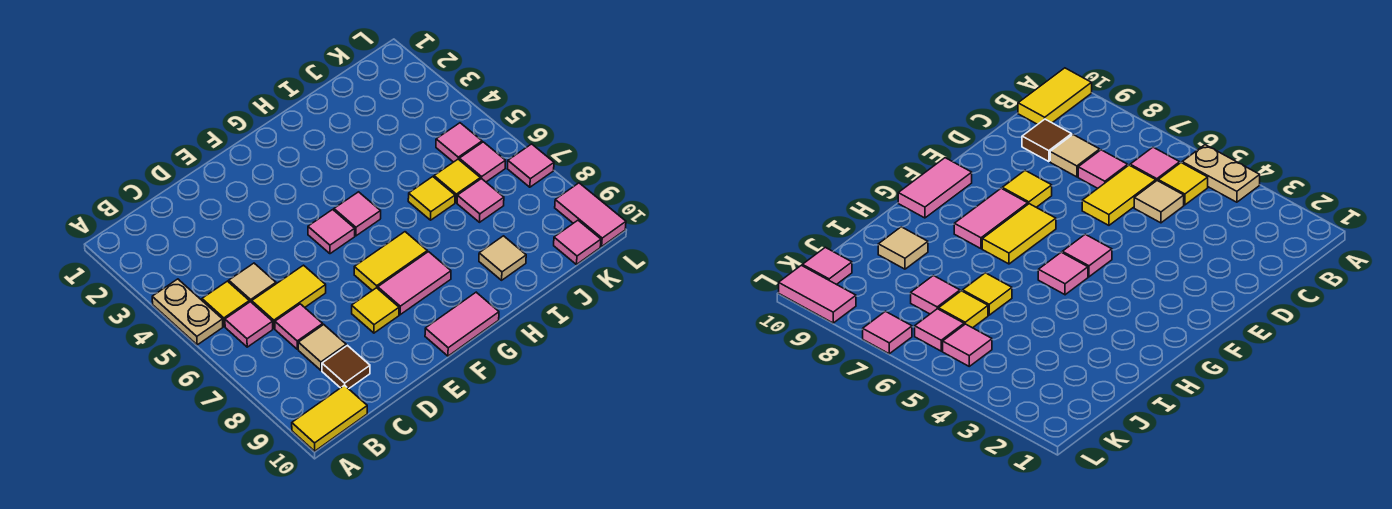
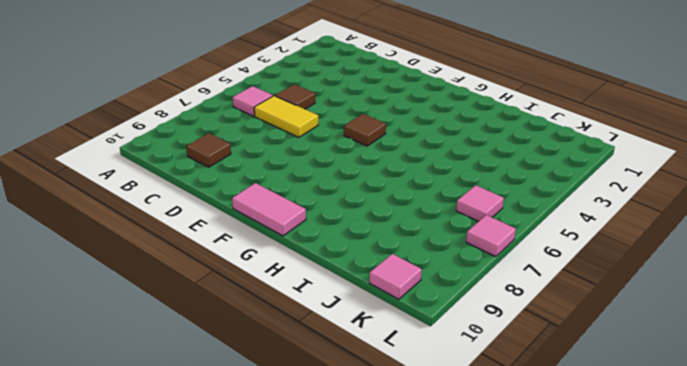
brown tile C5 level 1 -> tan tile C5 level 1
brown tile F5 level 1 -> pink tile F5 level 1
none -> tan plate A4:A5 level 1
none -> yellow tile A10:B10 level 1
none -> yellow tile B5 level 1

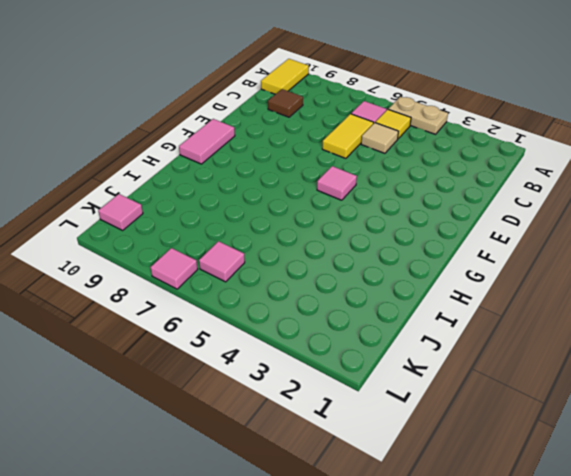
none -> pink tile C7 level 1
none -> tan tile C8 level 1
none -> yellow tile E8 level 1

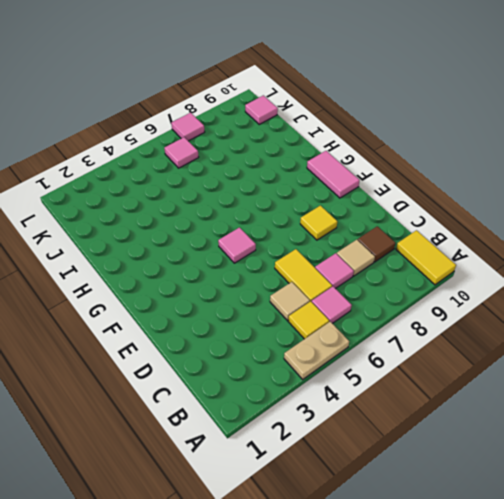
none -> yellow tile F7:G7 level 1
none -> pink tile F8:G8 level 1
none -> pink tile G5 level 1

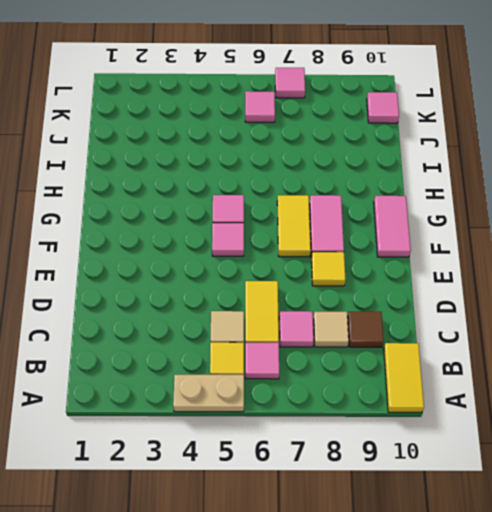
none -> yellow tile I6 level 1
none -> tan tile I9 level 1
none -> yellow tile J6 level 1

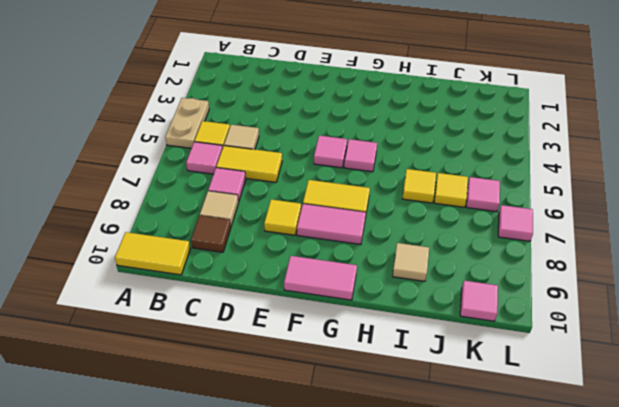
none -> pink tile J7 level 1
none -> pink tile K5 level 1
none -> pink tile L9:L10 level 1

